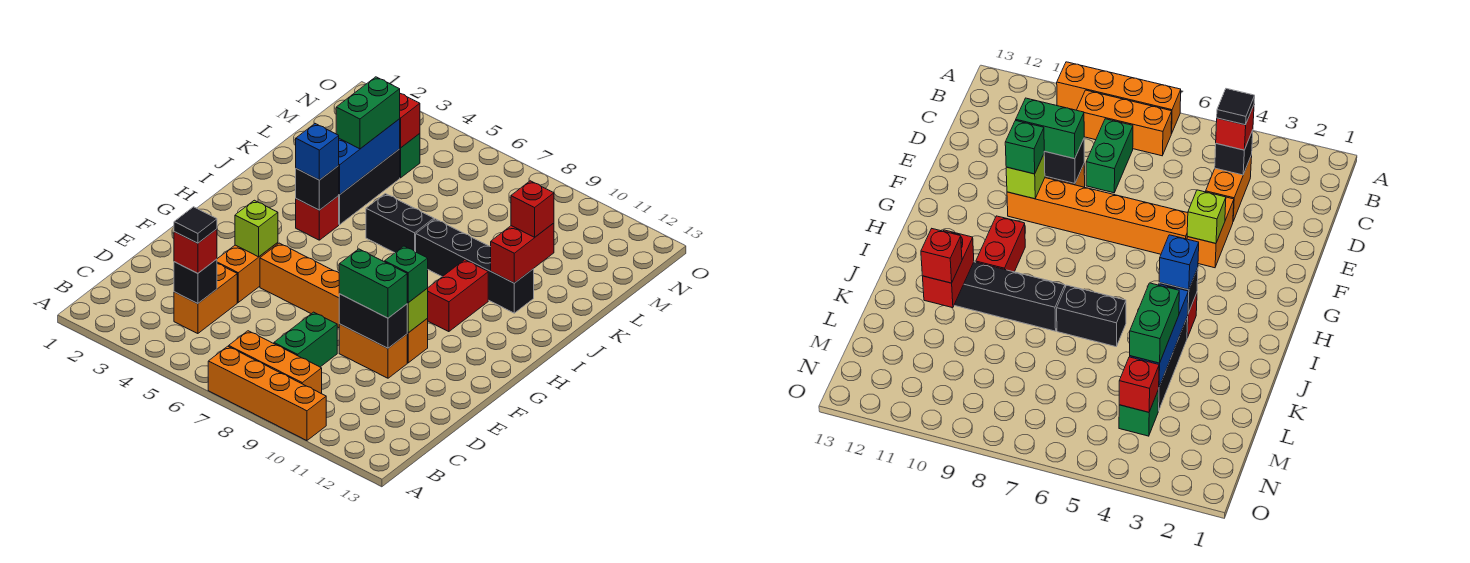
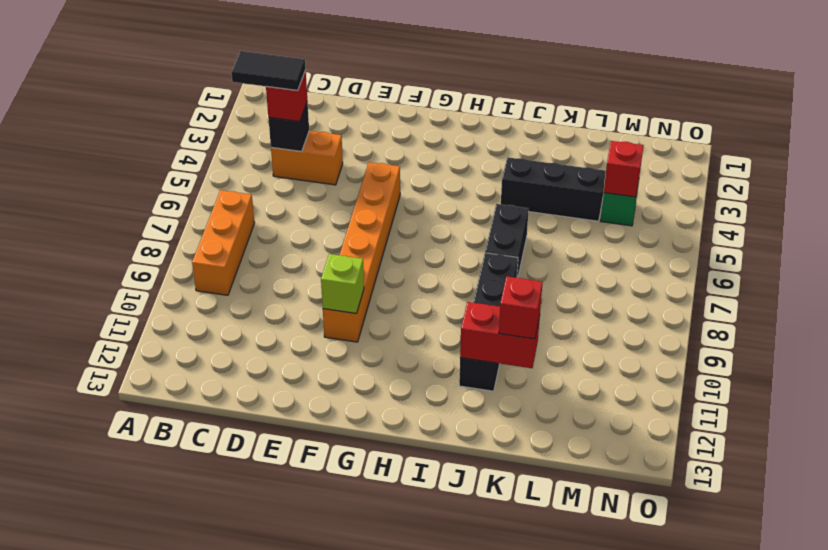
black tile B4:C4 level 4 -> black tile C4 level 4
none -> orange brick A7:A10 level 1
none -> green brick C8:D8 level 1
none -> orange brick E4:F4 level 1

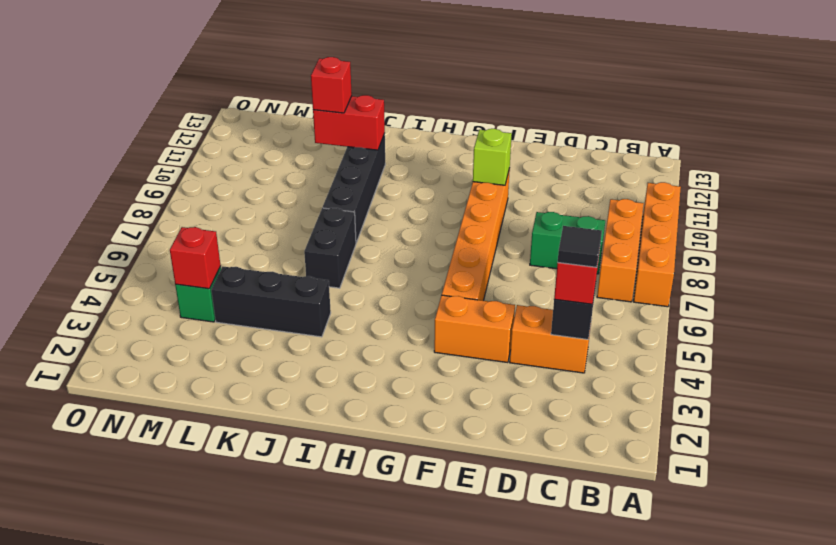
none -> orange brick E9:E10 level 1
none -> red brick H10:I10 level 1
none -> red brick I4 level 1

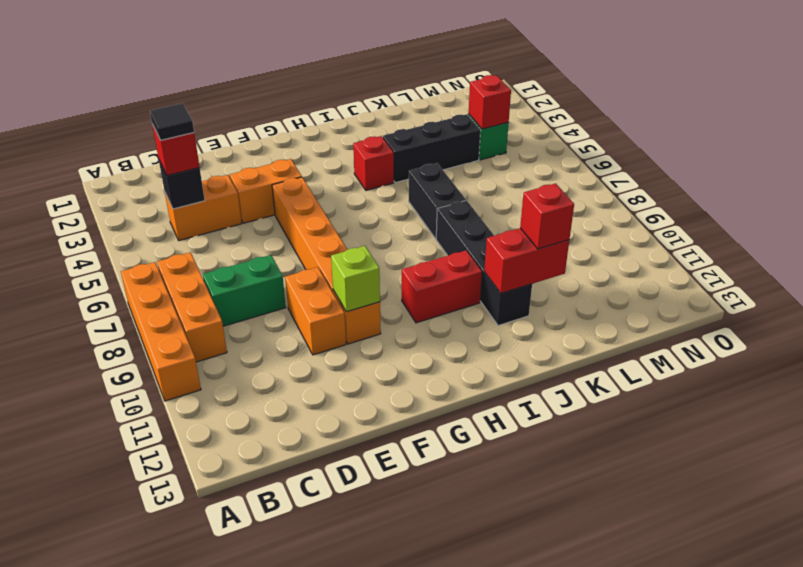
none -> black brick E9:E10 level 2
none -> lime brick F4 level 2
none -> black brick I4 level 2

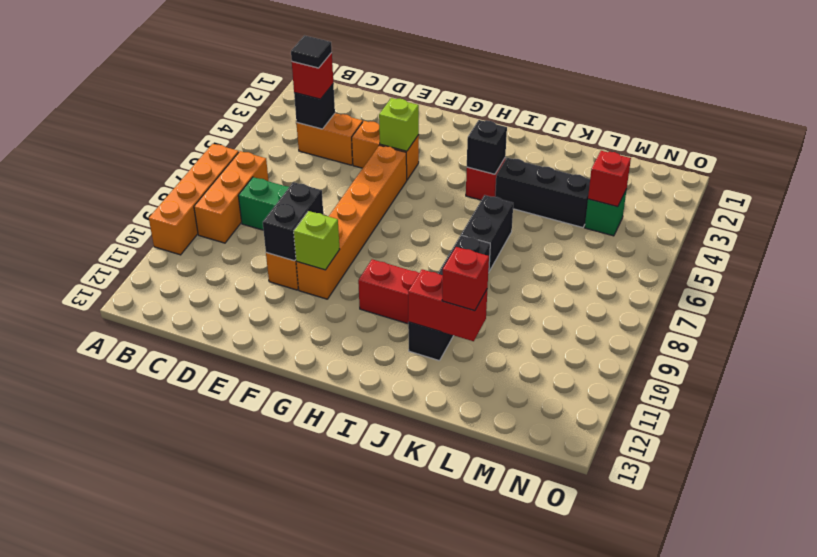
none -> blue brick J4:L4 level 2
none -> green brick E9:E10 level 3
none -> green brick F10 level 3

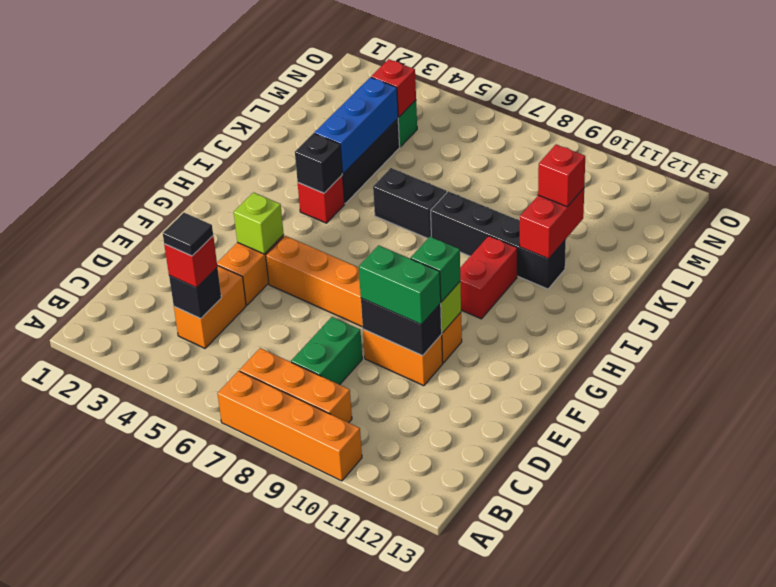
none -> blue brick I4 level 3
none -> green brick K4:L4 level 3

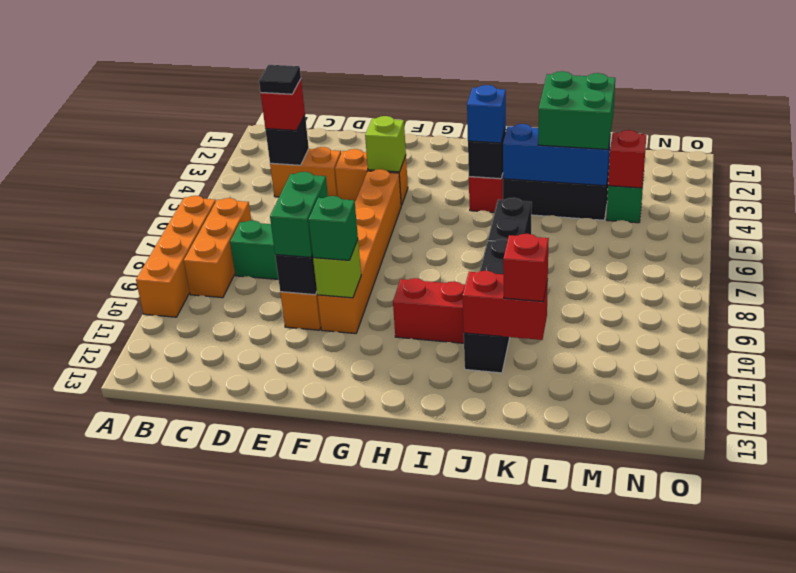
green brick K3:L4 level 3 -> green brick K4:L4 level 3

